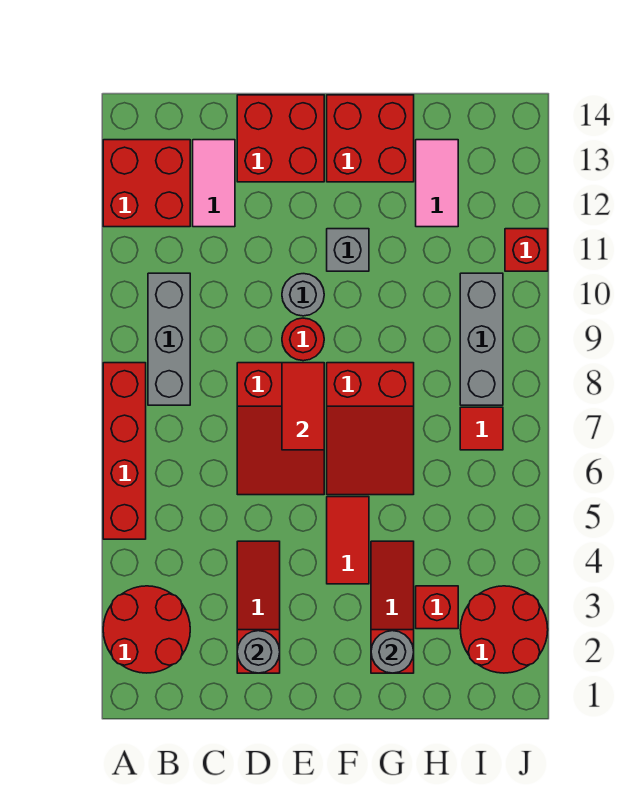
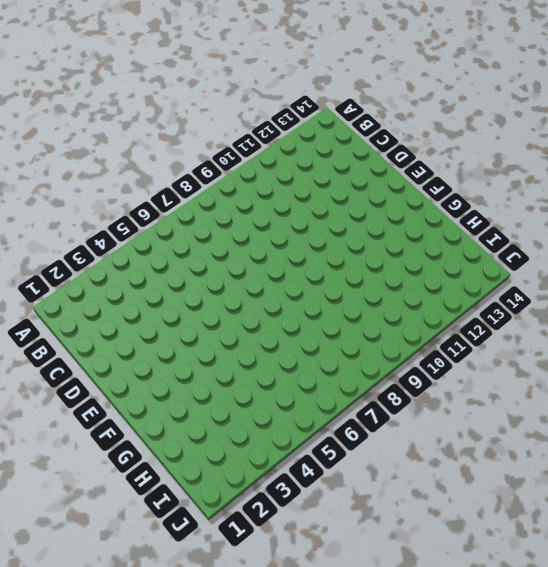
none -> red round brick A2:B3 level 1
none -> red brick A5:A8 level 1
none -> red brick A12:B13 level 1

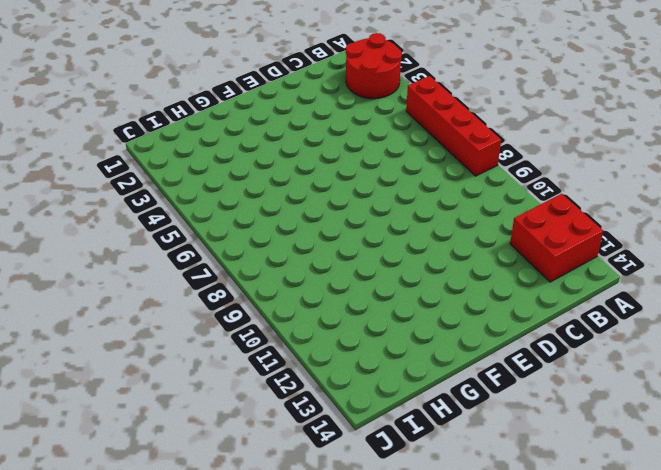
none -> grey brick B8:B10 level 1
none -> pink tile C12:C13 level 1
none -> red slope D2:D4 level 1 top 2

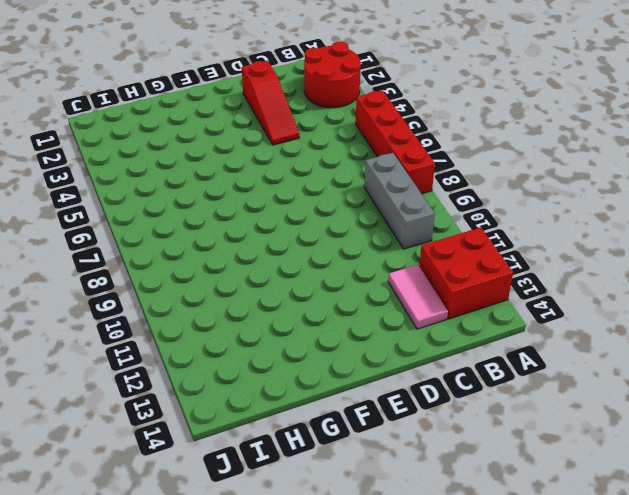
none -> red slope D6:E8 level 1 top 8
none -> red brick D13:E14 level 1
none -> red round brick E9 level 1

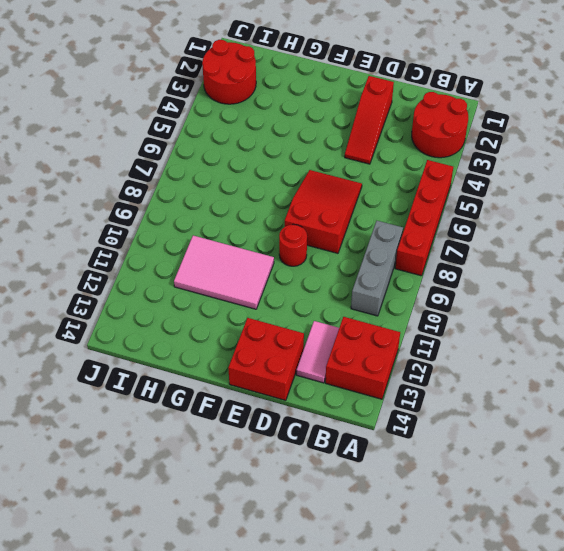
pink tile F10:H11 level 1 -> grey brick F11 level 1
none -> grey round brick E10 level 1
none -> red tile F4:F5 level 1
none -> red slope F6:G8 level 1 top 8

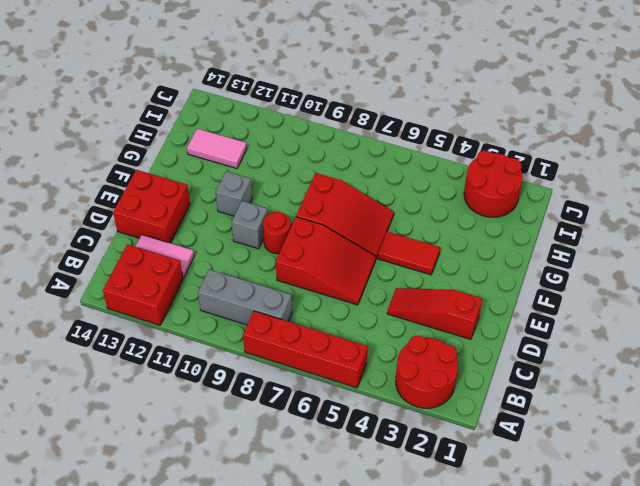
grey brick E10 level 1 -> grey round brick E10 level 1
none -> red brick F13:G14 level 1
none -> red slope G2:G4 level 1 top 2
none -> red brick H3 level 1

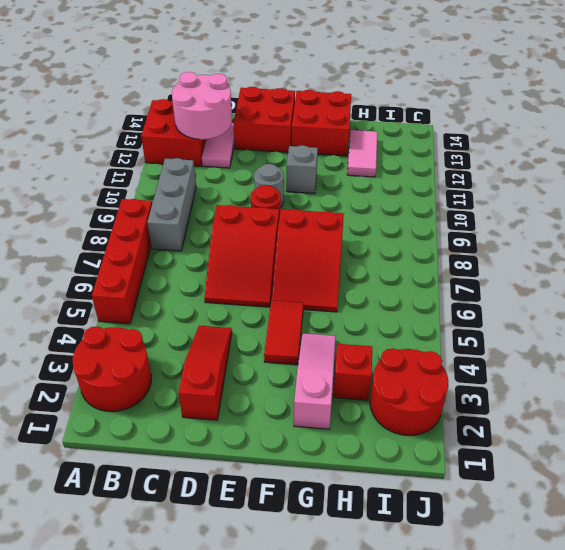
pink round brick B12:C13 level 2 -> none
pink slope G2:G4 level 1 top 2 -> red slope G2:G4 level 1 top 2
none -> red tile I7 level 1
none -> grey brick I8:I10 level 1
none -> red brick J11 level 1

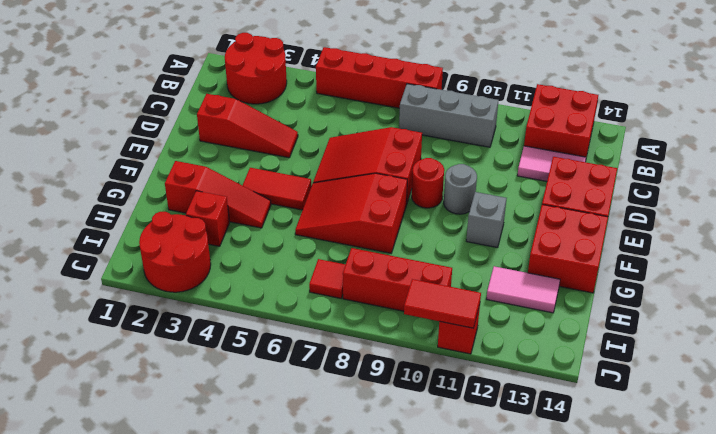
red brick I8:I10 level 1 -> grey brick I8:I10 level 1
red tile J10:J11 level 2 -> red tile E7:E8 level 2
none -> grey round brick D2 level 2
none -> grey round brick G2 level 2

